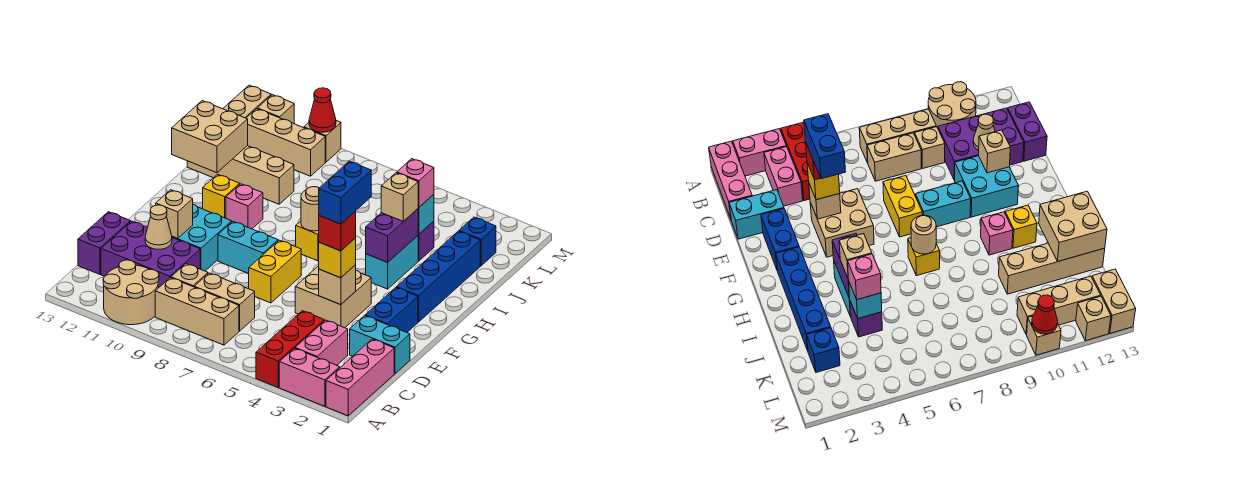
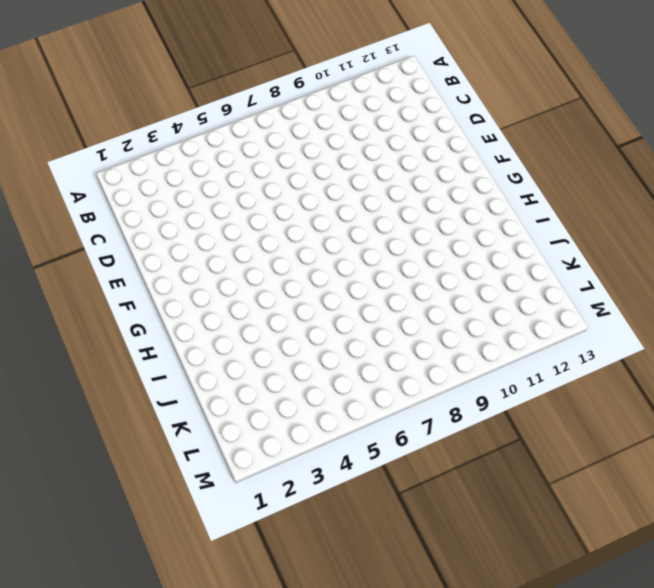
none -> pink brick A1:C1 level 1
none -> pink brick A2:A3 level 1
none -> red brick A4:C4 level 1
none -> tan round brick A10:B11 level 1

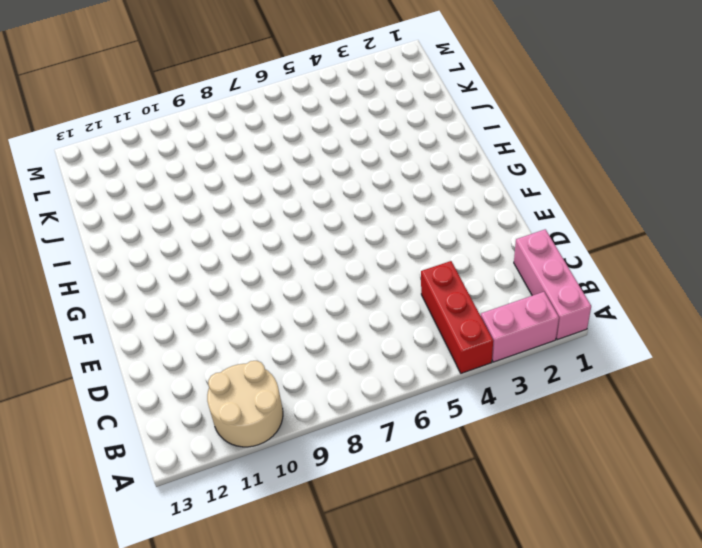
none -> pink brick B3:C3 level 1
none -> tan brick B7:B9 level 1
none -> tan brick C7:C8 level 1
none -> tan brick C9 level 1

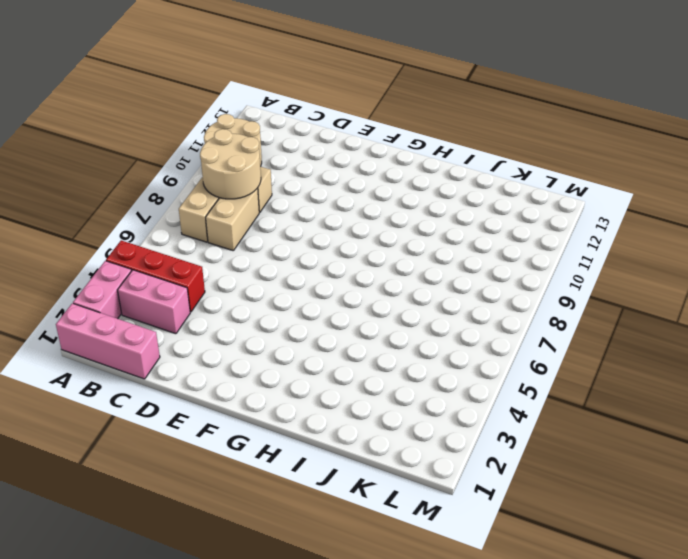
tan round brick B8:C9 level 2 -> none
none -> purple brick C10:D12 level 1
none -> purple brick C13:D13 level 1
none -> cyan brick D1:D2 level 1
none -> blue brick E2:F2 level 1

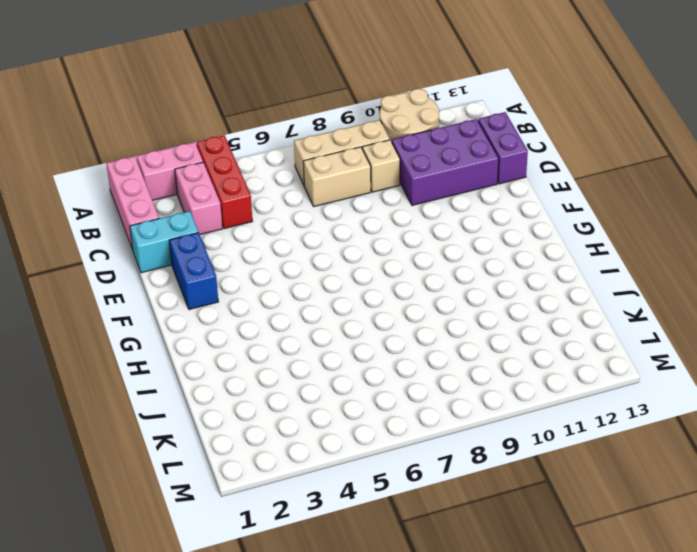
none -> tan brick E4:F5 level 1
none -> yellow brick E7:F7 level 1
none -> cyan brick E10:F11 level 1
none -> cyan brick F8:F9 level 1

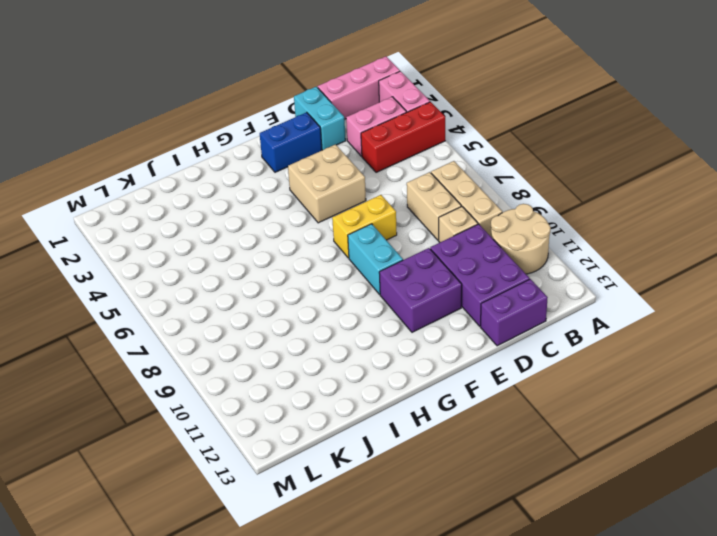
purple brick E10:F11 level 1 -> cyan brick E10:F11 level 1
none -> blue brick G2:J2 level 1
none -> cyan brick H4:I4 level 1
none -> yellow brick H7 level 1
none -> pink brick H10 level 1

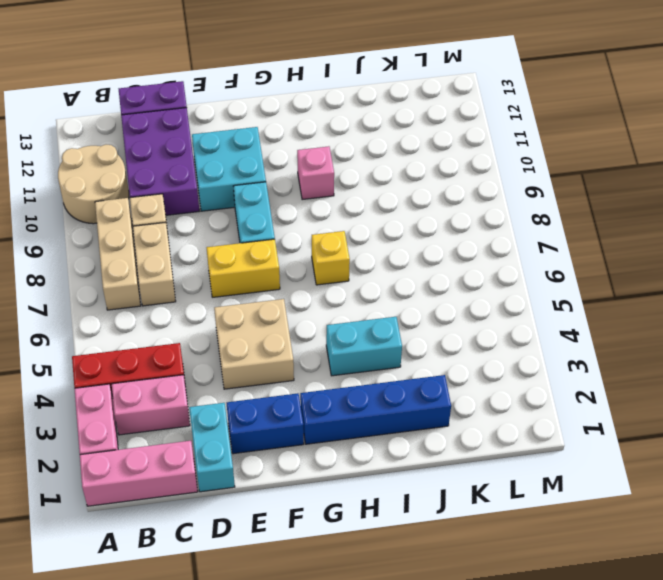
none -> yellow brick H11 level 1
none -> purple brick J4 level 1
none -> tan brick J10:J13 level 1
none -> blue brick K2 level 1

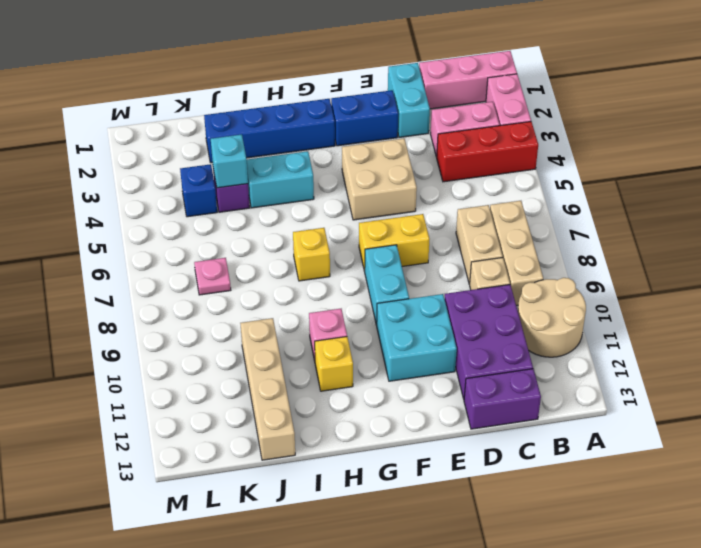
blue brick K4 level 1 -> blue brick K2 level 1
pink plate K7 level 1 -> none
none -> tan brick L10:L12 level 1
none -> tan brick L13:M13 level 1
none -> tan brick M10 level 1
none -> tan brick M12 level 1

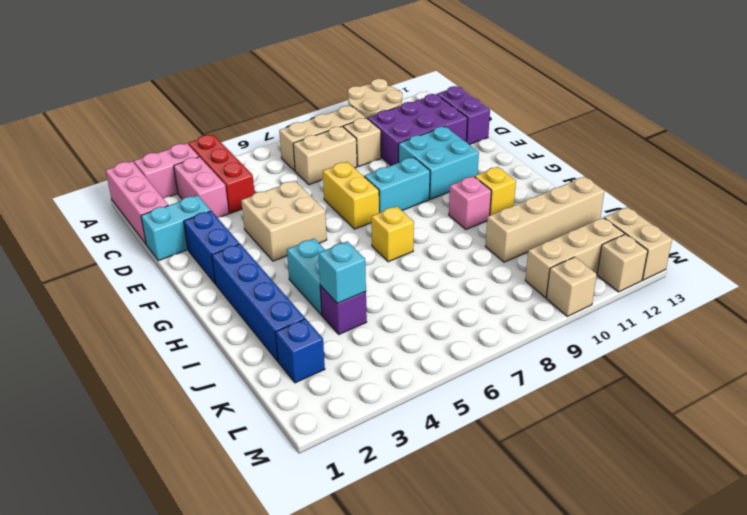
none -> tan cone D11 level 2
none -> tan brick E4 level 2
none -> tan brick E11 level 2
none -> purple brick H4:I4 level 2

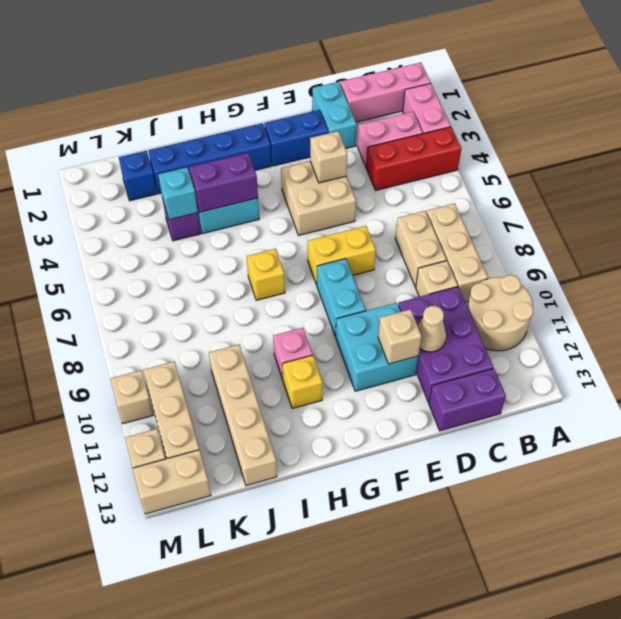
none -> tan round brick H7 level 2
none -> tan brick I12:J13 level 2
none -> red cone M10 level 2
none -> yellow brick E4 level 3

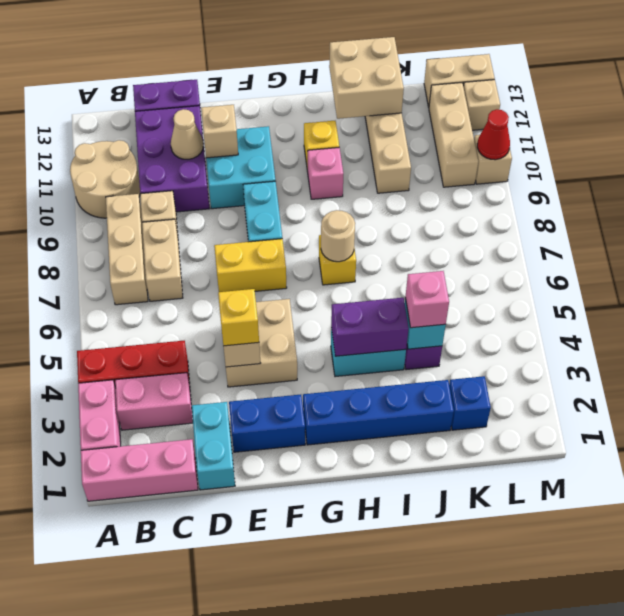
none -> tan brick I4 level 3
none -> red brick E4 level 4
none -> blue brick E4:F4 level 5

